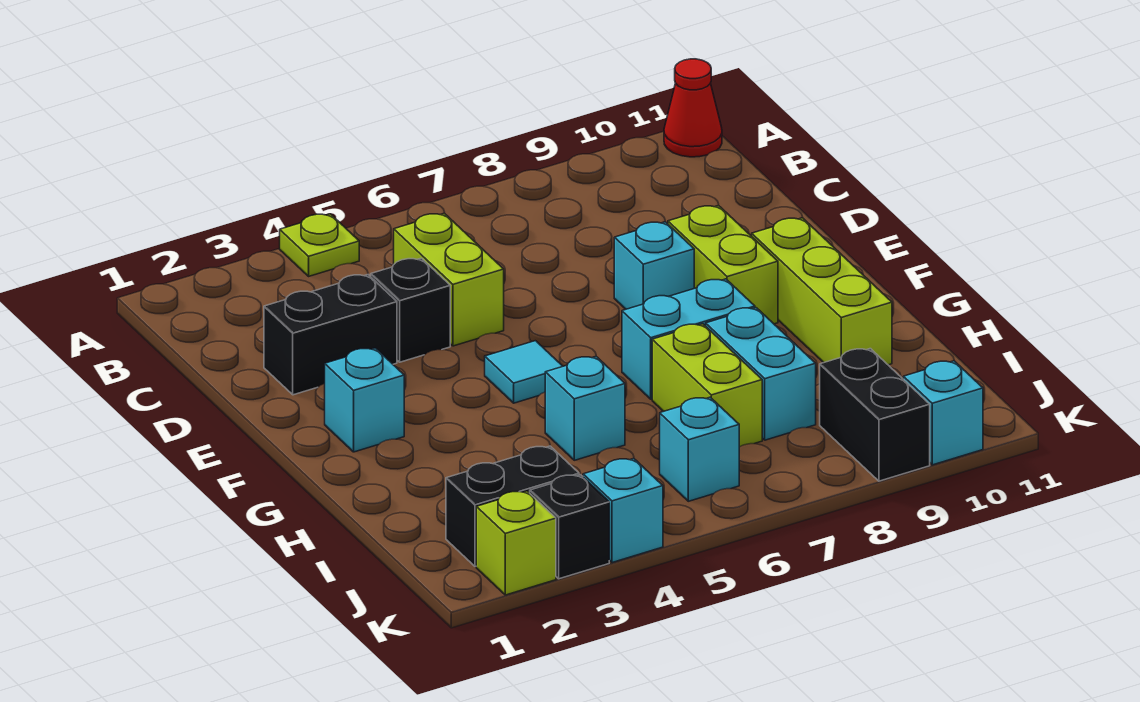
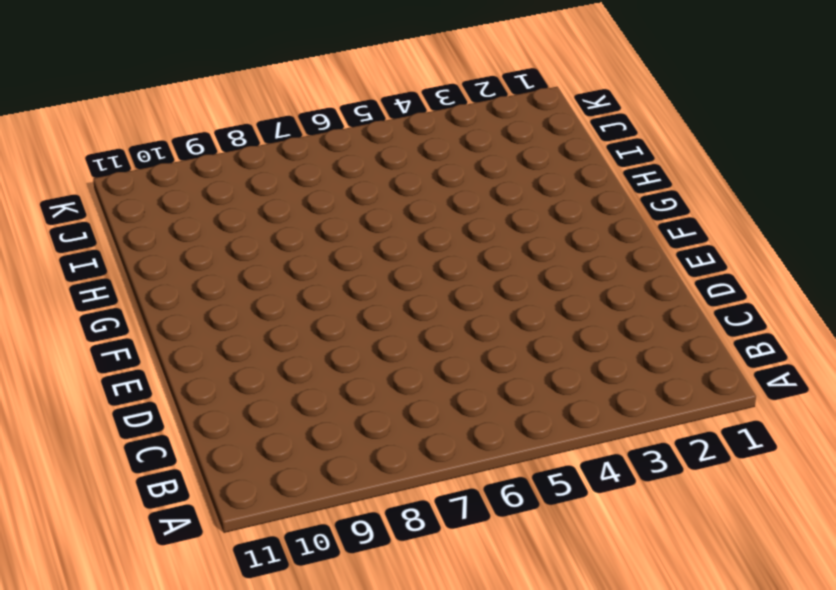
none -> lime plate A4 level 1
none -> red cone A11 level 1
none -> lime brick C5:D5 level 1

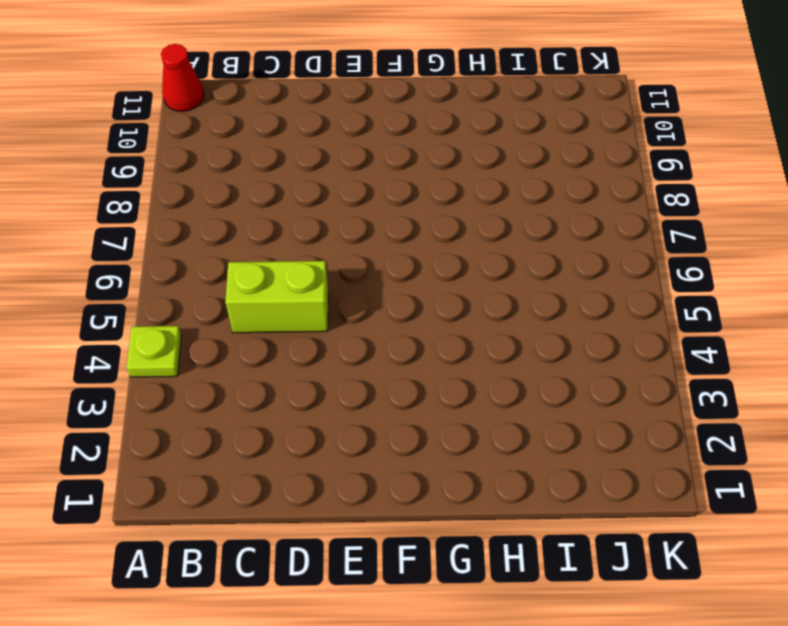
none -> black brick D2:D3 level 1
none -> black brick D4 level 1
none -> cyan brick E8 level 1

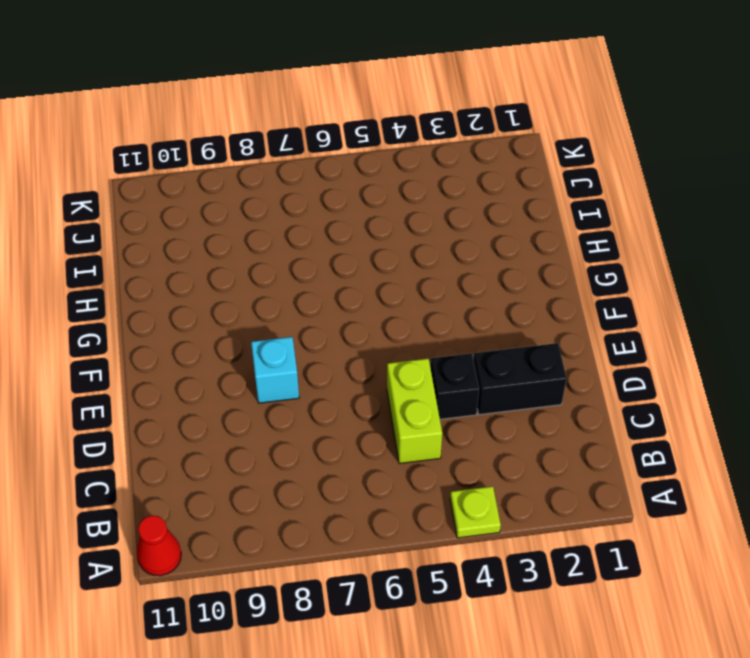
none -> lime brick E9:F9 level 1
none -> cyan brick F2 level 1
none -> cyan tile F5 level 1

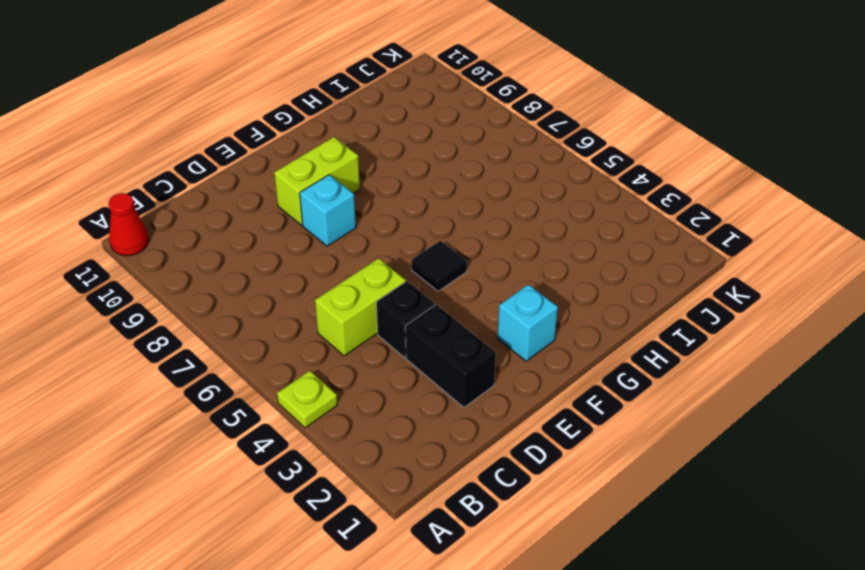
black tile F5 level 1 -> cyan tile F5 level 1
none -> lime brick F10:H10 level 1
none -> cyan brick G7:G8 level 1
none -> cyan brick H5 level 1

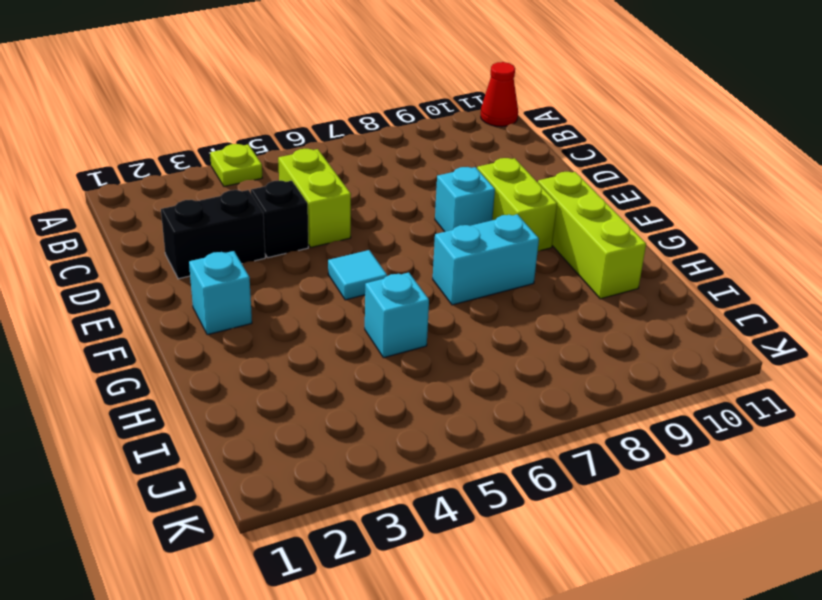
none -> lime brick H7:I7 level 1
none -> cyan brick H8:I8 level 1
none -> black brick J2:J3 level 1

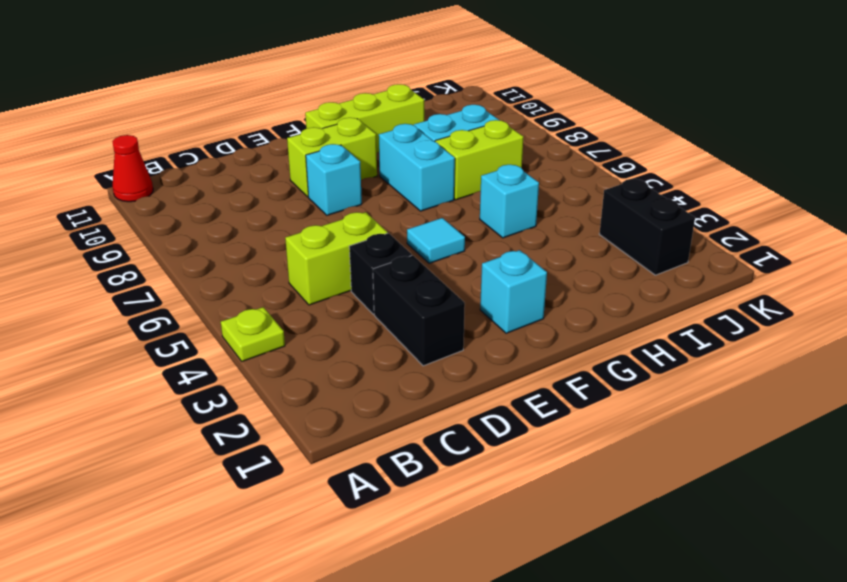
none -> cyan brick J6 level 1
none -> black brick J9:K9 level 1
none -> lime brick K2 level 1

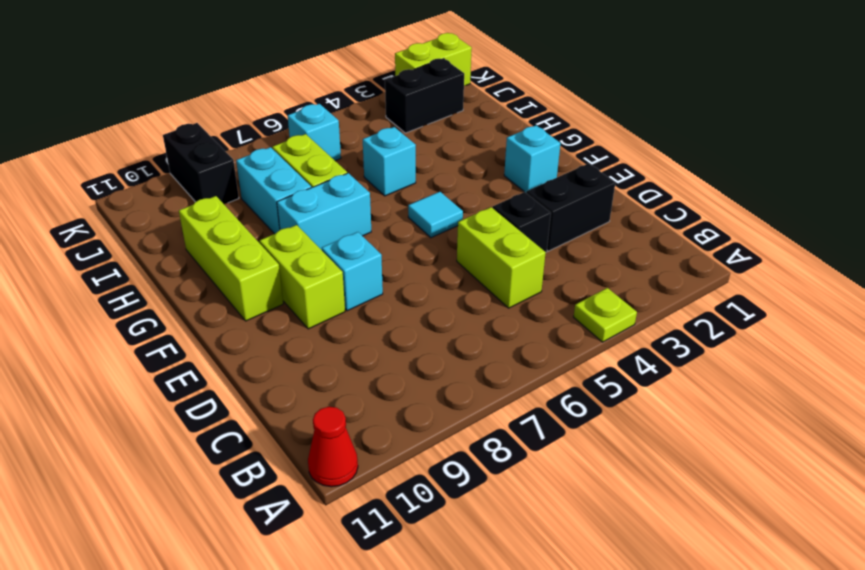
lime brick K1:K2 level 1 -> lime brick K2 level 1
none -> black brick K3 level 1
none -> cyan brick K4 level 1
none -> cyan brick K10 level 1

